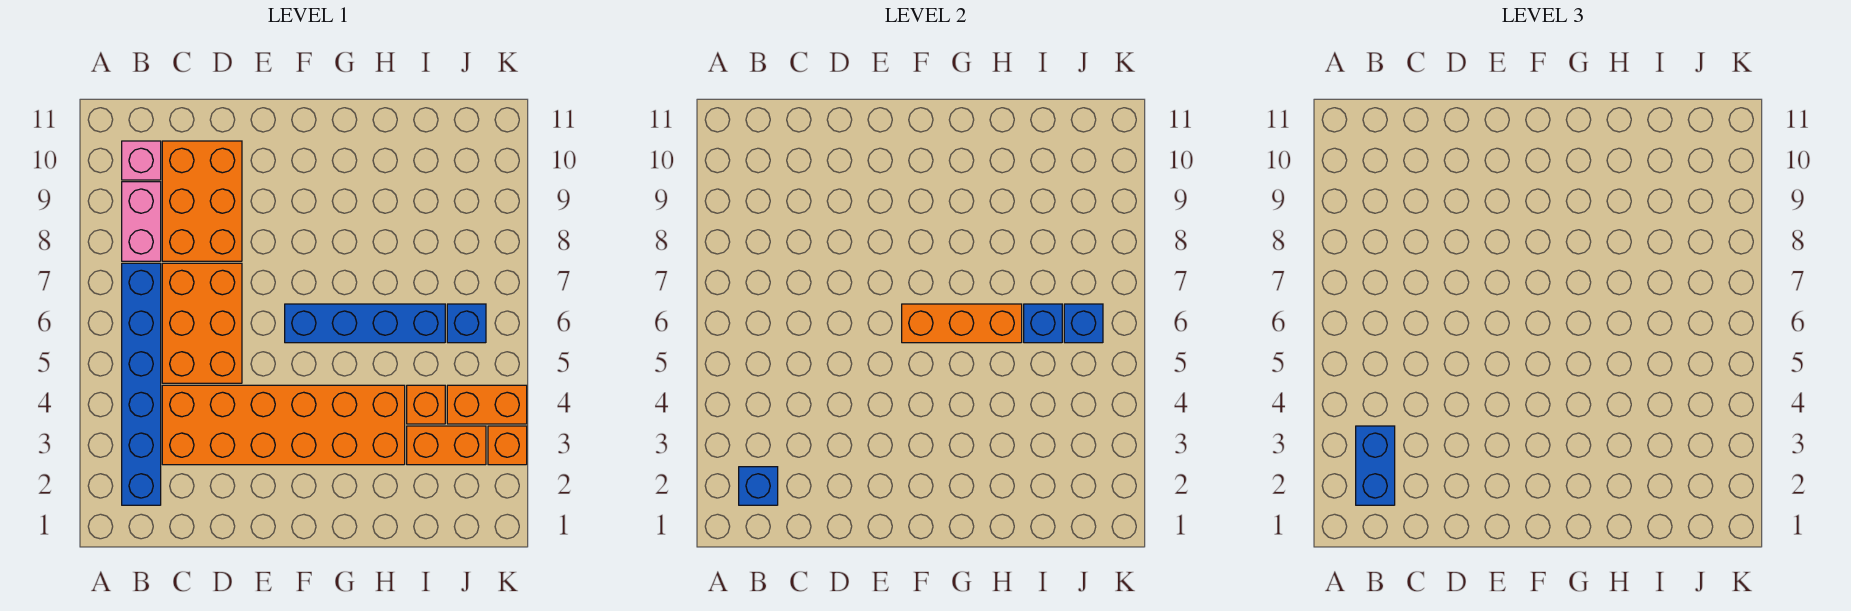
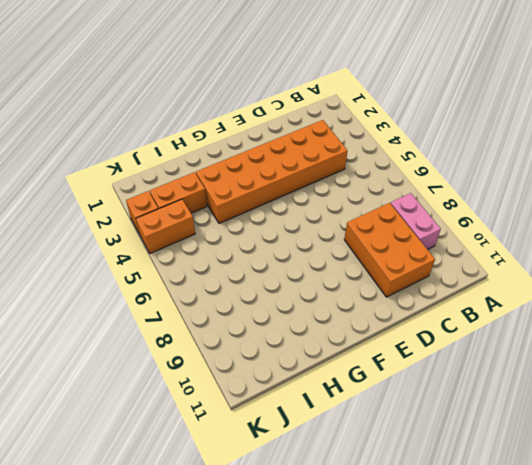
none -> blue brick B2:B7 level 1
none -> pink brick B10 level 1
none -> orange brick C5:D7 level 1

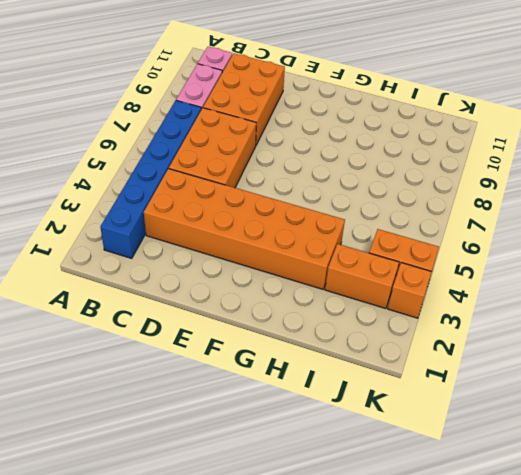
none -> blue brick F6:I6 level 1
none -> orange brick I4 level 1
none -> blue brick J6 level 1

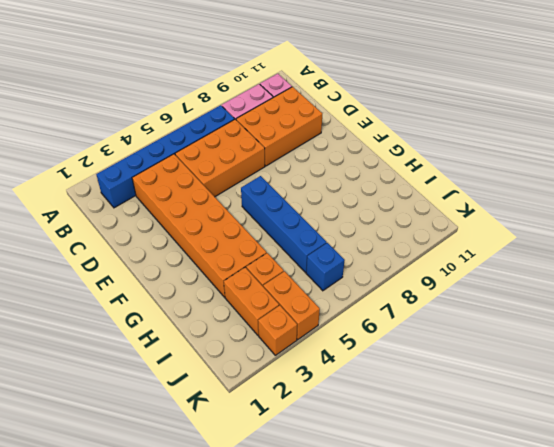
none -> blue brick B2 level 2
none -> orange brick F6:H6 level 2
none -> blue brick I6 level 2

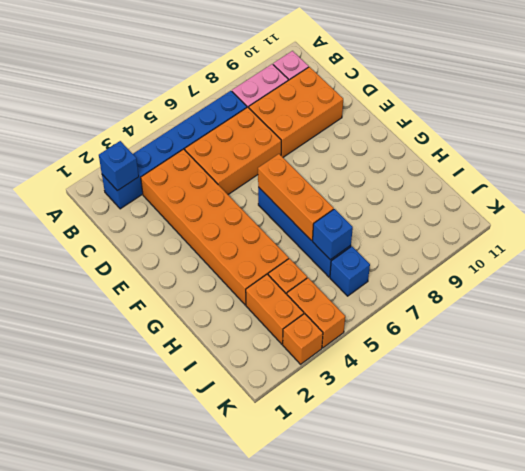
none -> blue brick J6 level 2
none -> blue brick B2:B3 level 3

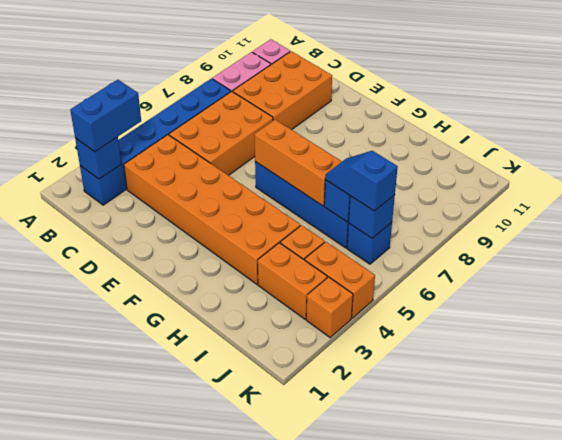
blue slope I6:J6 level 3 top J -> none

